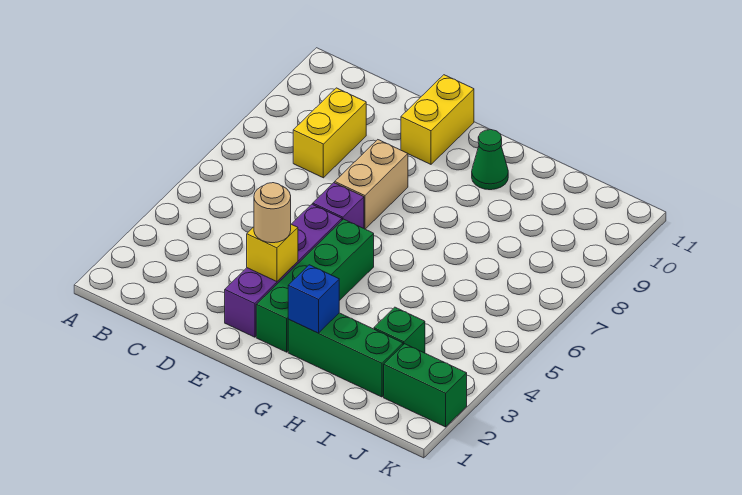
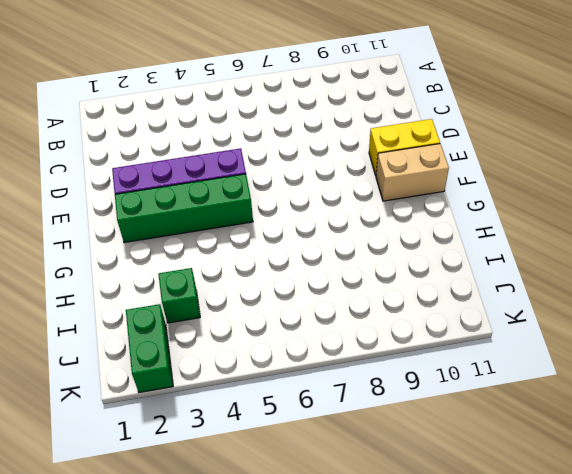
tan brick F10:F11 level 1 -> tan brick E7:E8 level 1
none -> yellow brick C8:C9 level 1
none -> purple brick E6 level 1
none -> green brick G2:I2 level 1

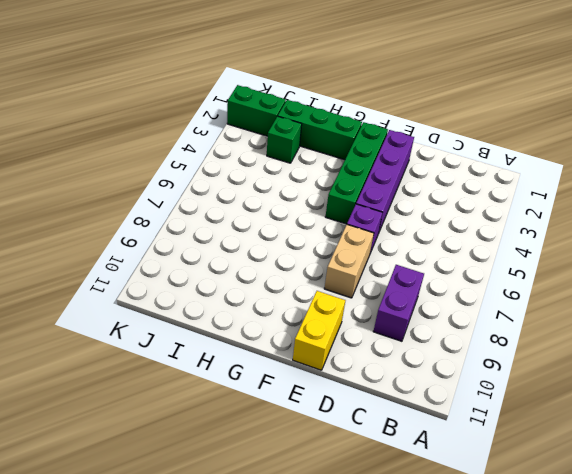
purple brick C8:C9 level 1 -> yellow brick C8:C9 level 1
none -> green cone G10 level 1
none -> yellow brick E3 level 2
none -> blue brick G2 level 2

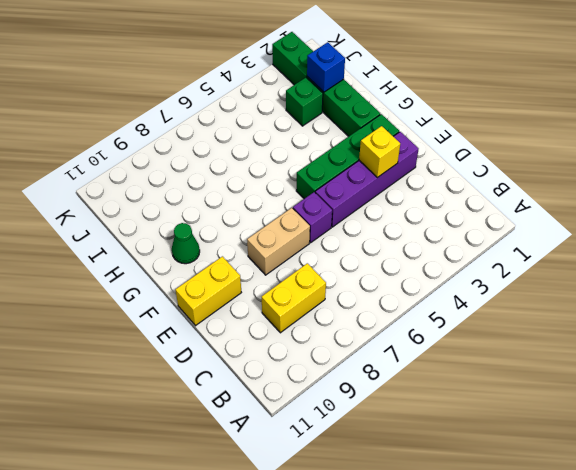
blue brick I2 level 2 -> blue brick G2 level 2
none -> tan round brick E3 level 3

